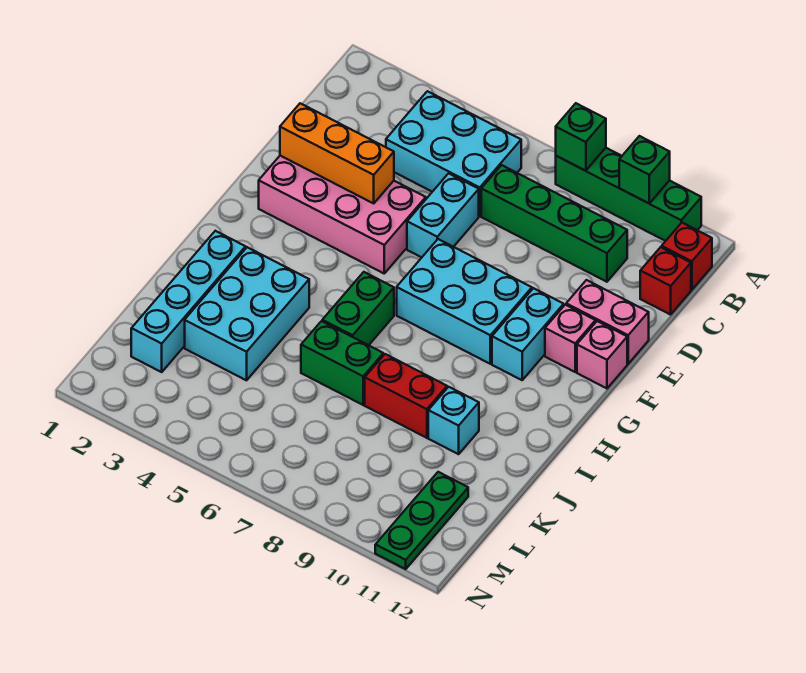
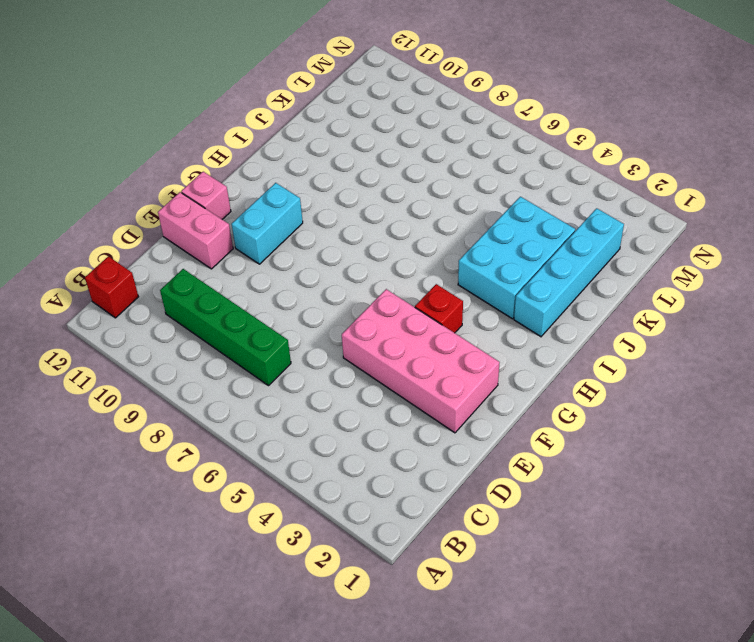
red brick G4 level 1 -> red brick C12 level 1
none -> green brick A8:A11 level 1
none -> cyan brick B4:C6 level 1
none -> cyan brick D6:E6 level 1

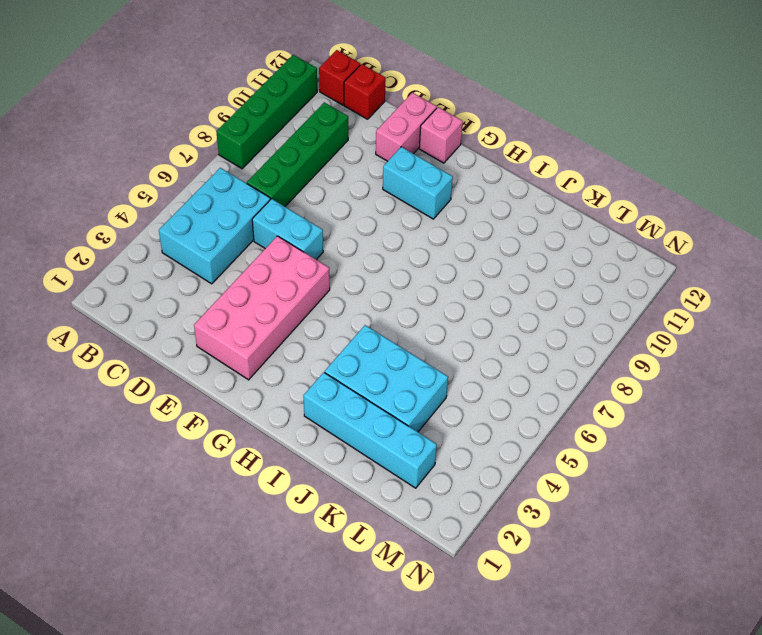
none -> cyan brick F7:G9 level 1
none -> pink brick F11 level 1
none -> green brick H6:I6 level 1

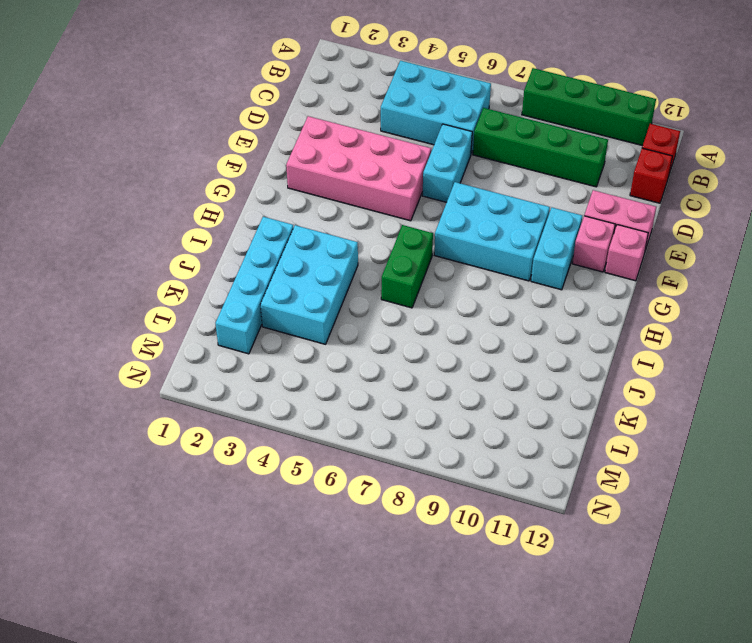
none -> green brick J6:J7 level 1
none -> red brick J8:J9 level 1
none -> cyan brick J10 level 1

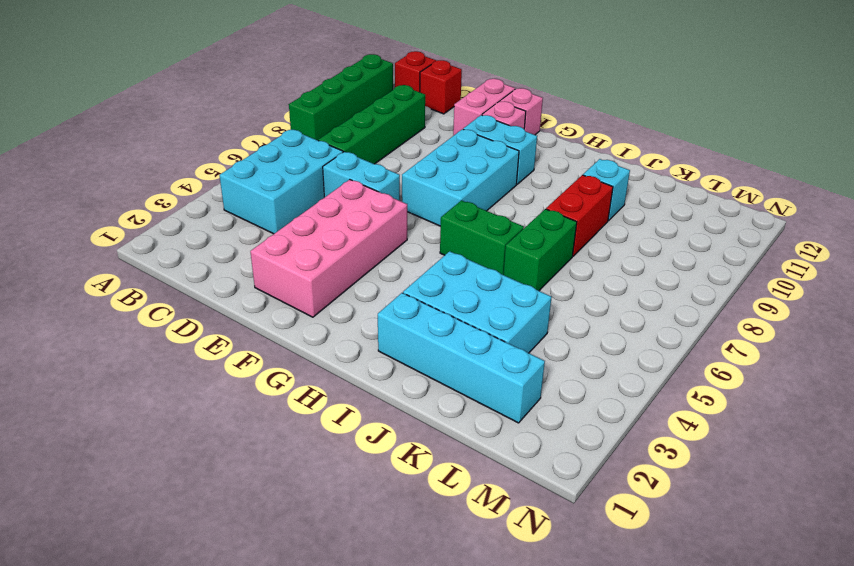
none -> green plate L11:N11 level 1
none -> green brick A8 level 2
none -> green brick A10 level 2

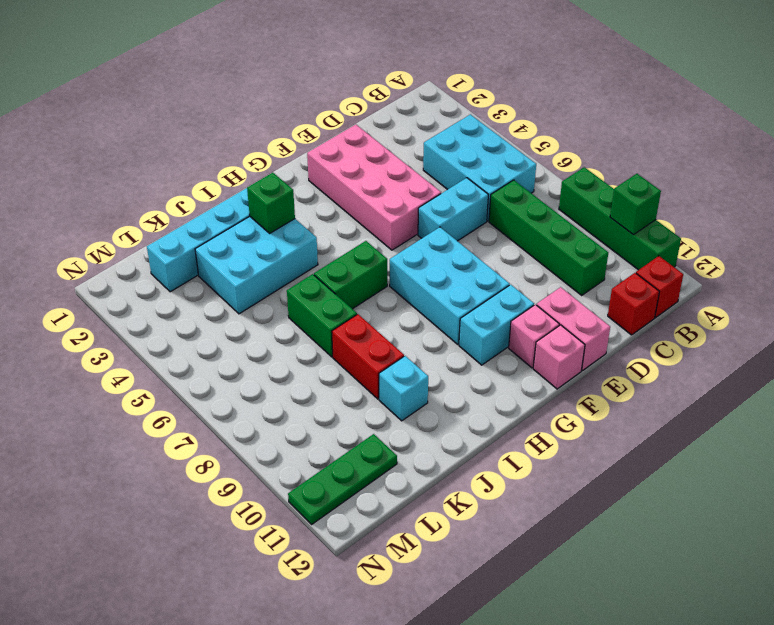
green brick I3 level 2 -> green brick A8 level 2
none -> orange brick E2:E4 level 2

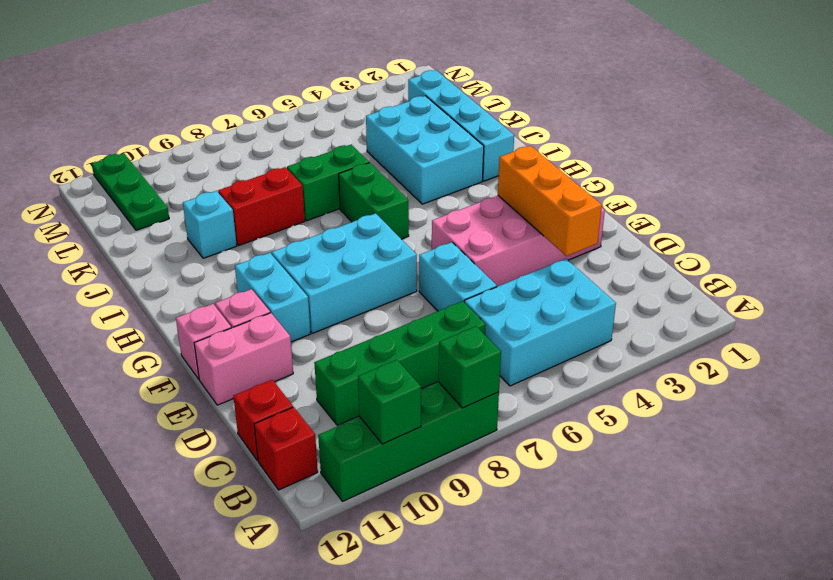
orange brick D3:F3 level 2 -> orange brick E2:E4 level 2

